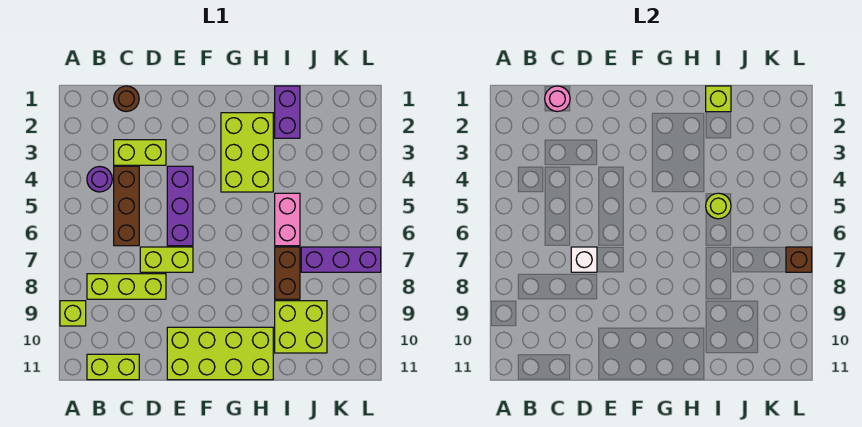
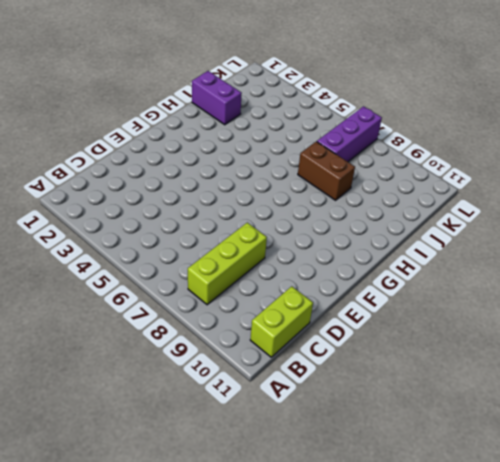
none -> lime brick A9 level 1
none -> purple round brick B4 level 1
none -> brown round brick C1 level 1

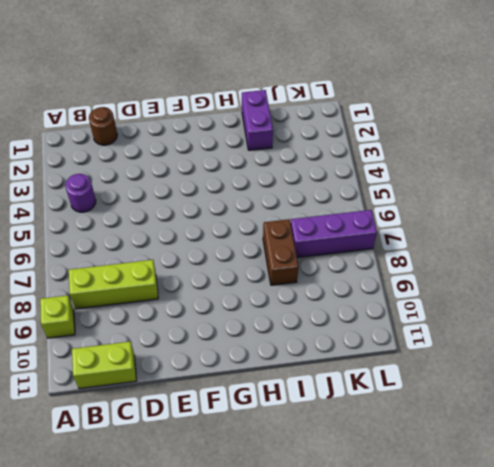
none -> lime brick C3:D3 level 1
none -> brown brick C4:C6 level 1
none -> lime brick D7:E7 level 1

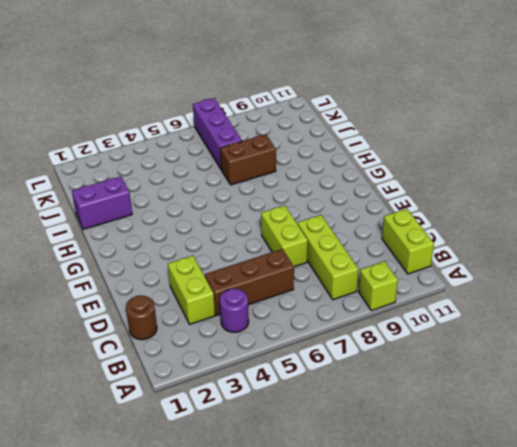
none -> purple brick E4:E6 level 1
none -> lime brick E10:H11 level 1
none -> lime brick G2:H4 level 1

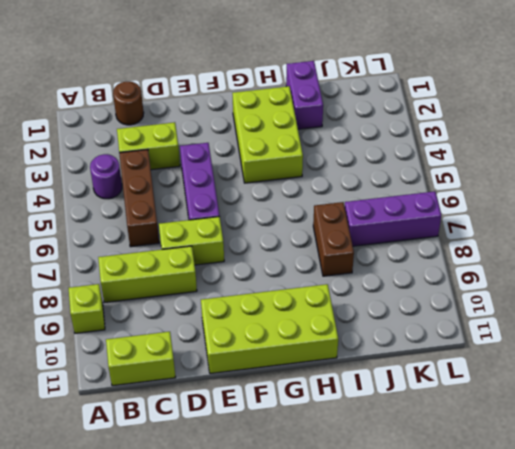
none -> pink brick I5:I6 level 1
none -> lime brick I9:J10 level 1
none -> pink round brick C1 level 2

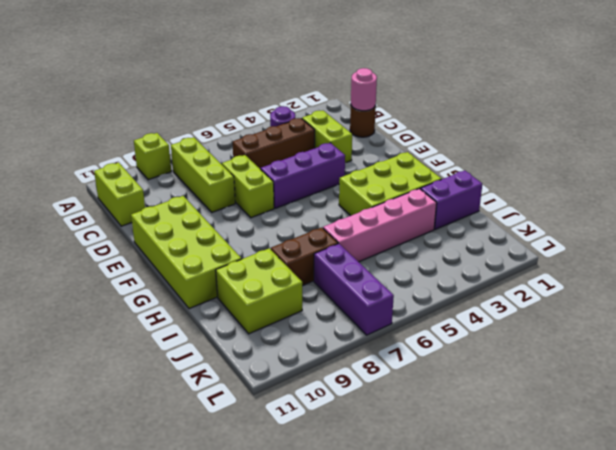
pink brick I3:I6 level 1 -> pink brick I5:I6 level 1
none -> white brick D7 level 2
none -> lime brick I1 level 2
none -> lime round brick I5 level 2

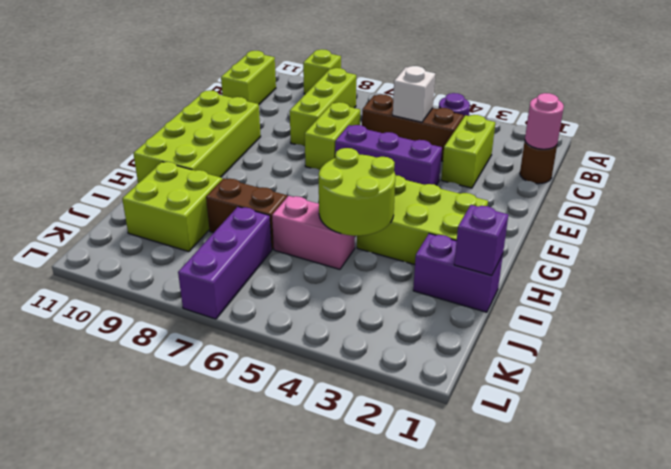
white brick C5 level 2 -> white brick D7 level 2
lime round brick H4:I5 level 2 -> lime round brick I5 level 2
purple brick I1 level 2 -> lime brick I1 level 2
none -> brown brick L7 level 2

